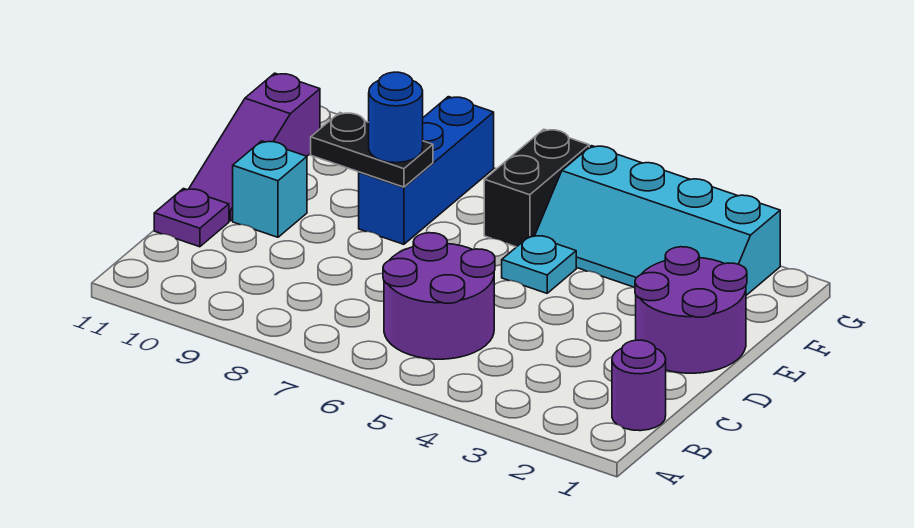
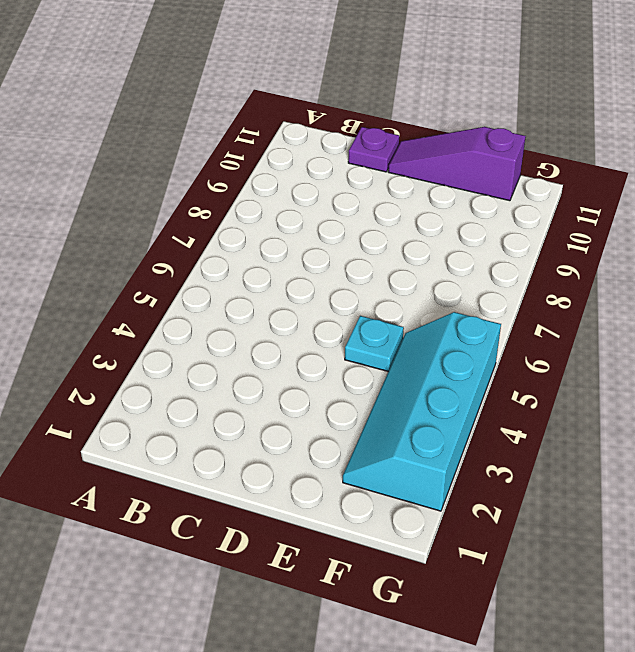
none -> purple round brick B1 level 1
none -> purple round brick B5:C6 level 1
none -> purple round brick D1:E2 level 1

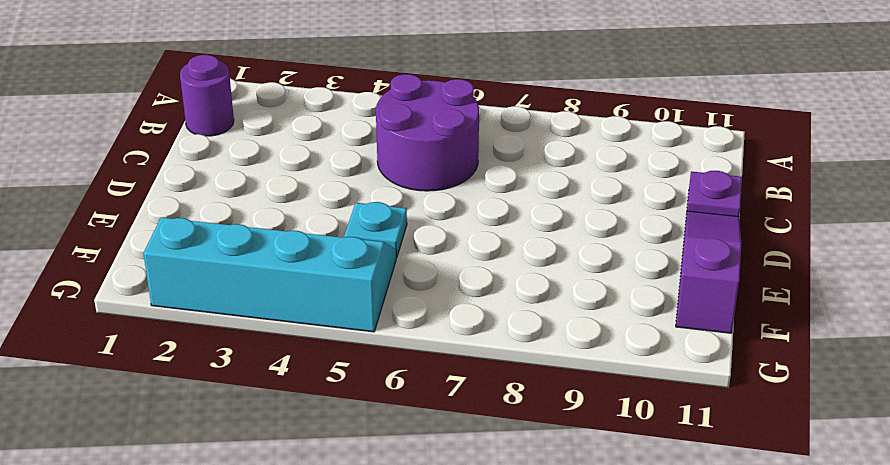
none -> purple round brick D1:E2 level 1
none -> cyan brick D10 level 1
none -> blue brick E8:G8 level 1

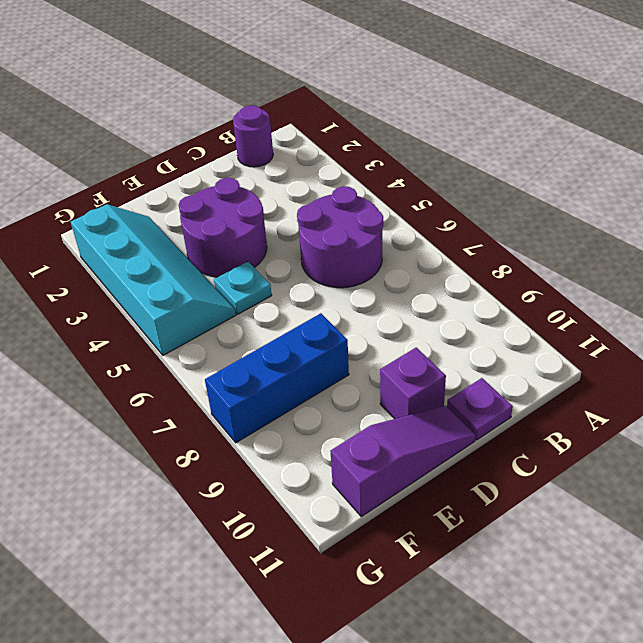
purple round brick D3:E4 level 1 -> purple round brick D1:E2 level 1
purple brick D10 level 1 -> cyan brick D10 level 1
none -> black brick F6:G6 level 1
none -> black plate E8:E9 level 2
none -> blue round brick E8 level 3

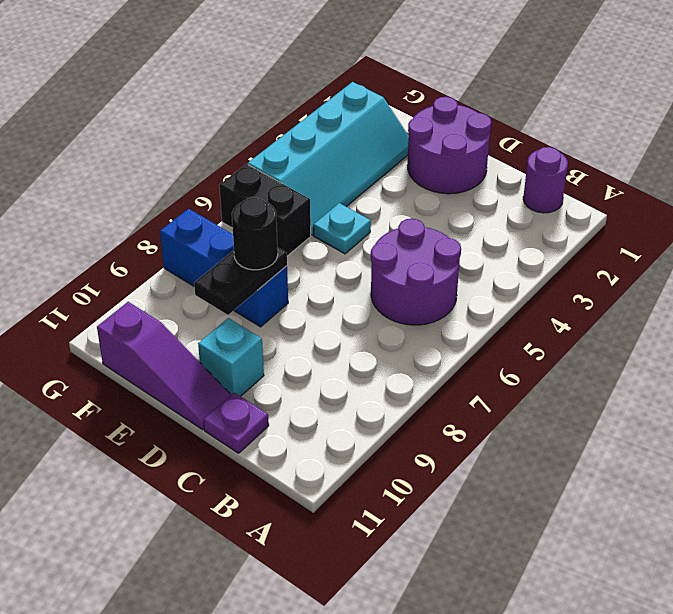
black round brick E8 level 3 -> blue round brick E8 level 3

